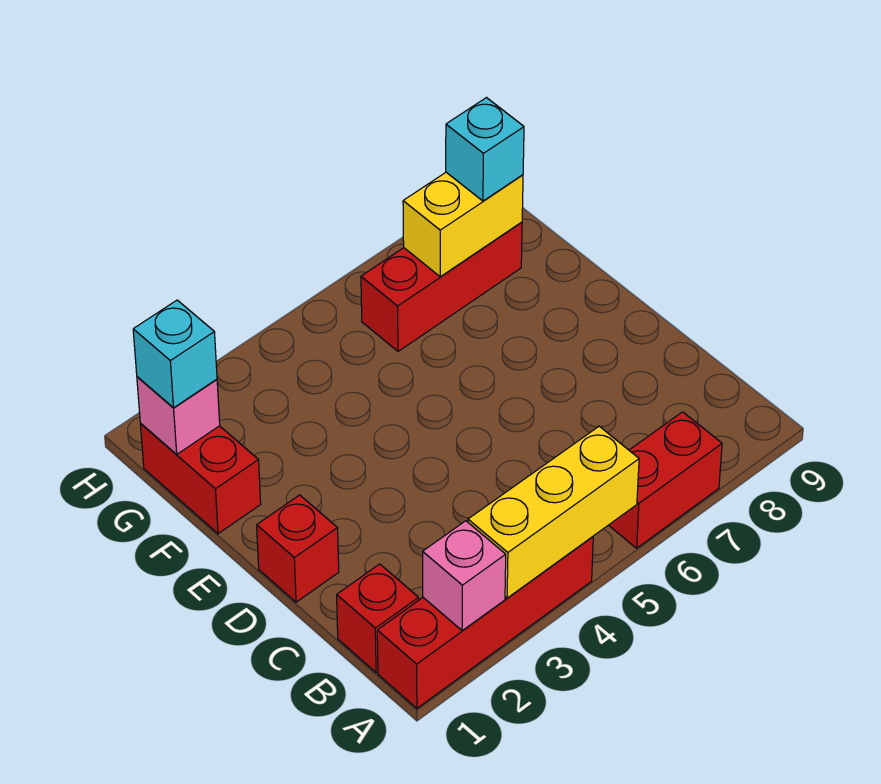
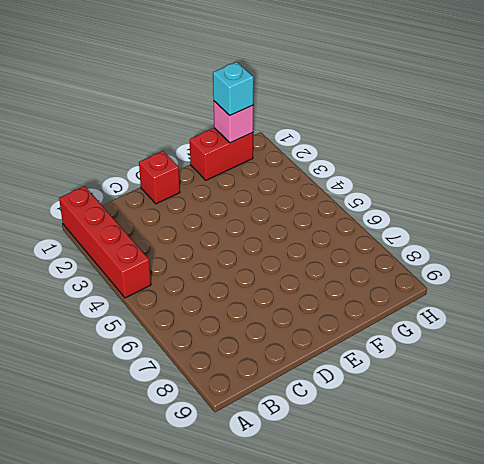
none -> red brick A6:A7 level 1
none -> red brick B1 level 1
none -> red brick G6:G8 level 1

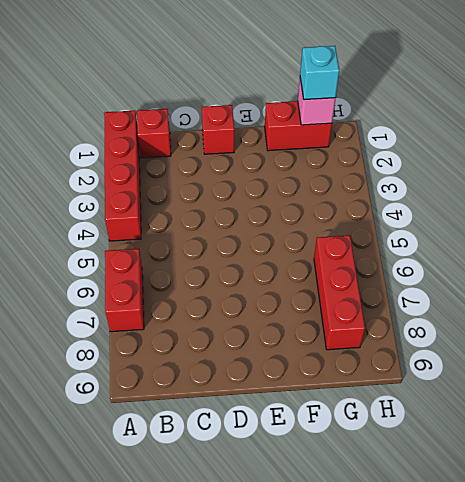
none -> pink brick A2 level 2
none -> yellow brick A3:A5 level 2
none -> yellow brick G7:G8 level 2

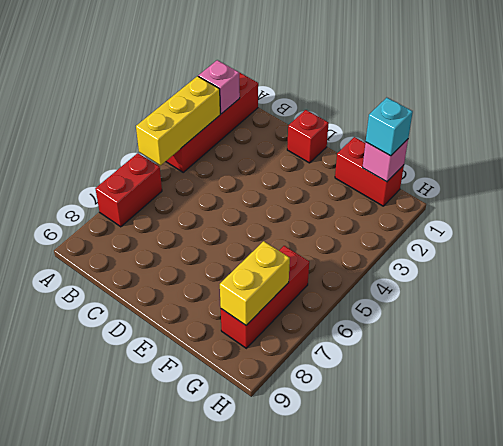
none -> red brick B1 level 1
none -> cyan brick G8 level 3

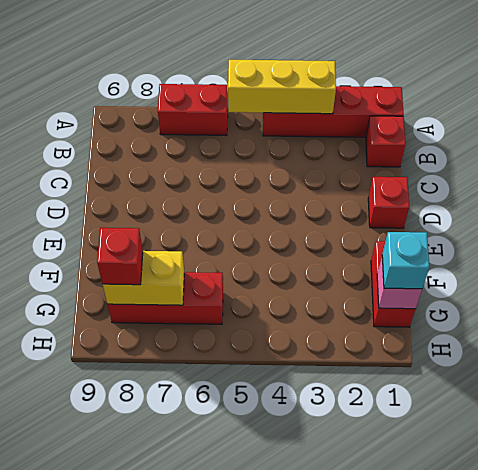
red brick G8 level 3 -> cyan brick G8 level 3
none -> pink brick A2 level 2

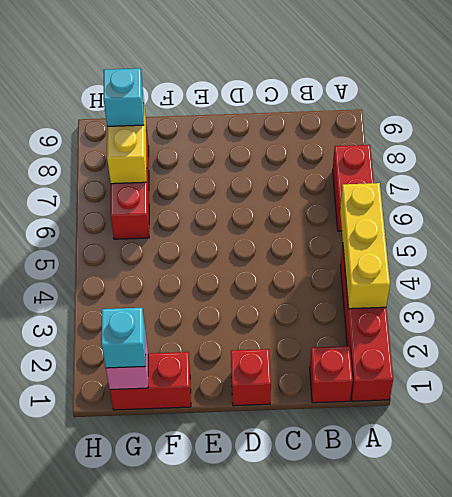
none -> pink brick A2 level 2

